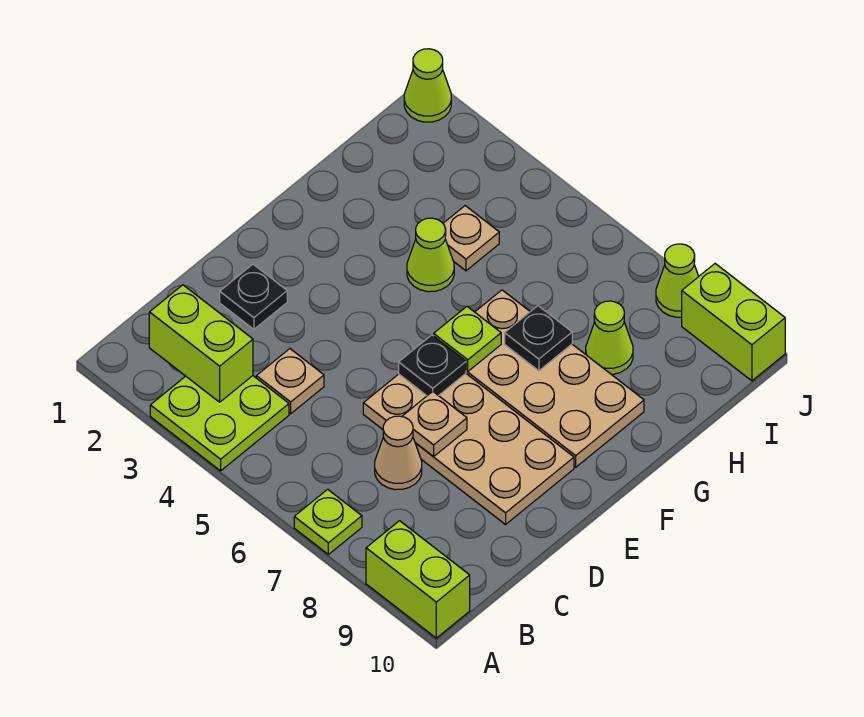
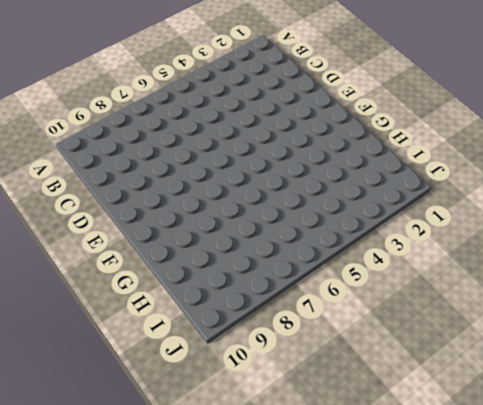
none -> lime plate A3:B4 level 1
none -> lime plate A7 level 1
none -> lime brick A9:A10 level 1

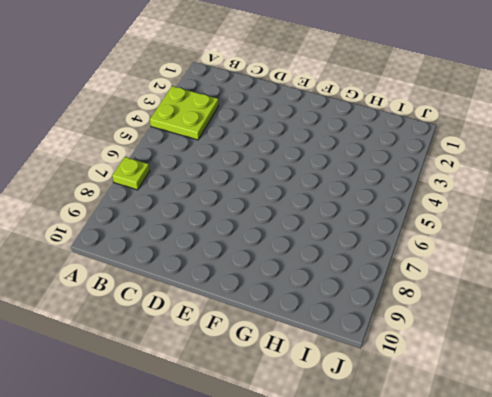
none -> lime brick A9:A10 level 1
none -> tan plate C4 level 1
none -> tan cone C7 level 1

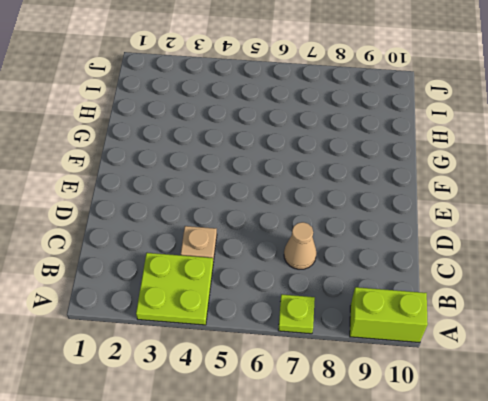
none -> black plate D2 level 1
none -> tan plate D6:E9 level 1
none -> tan plate F6:G9 level 1

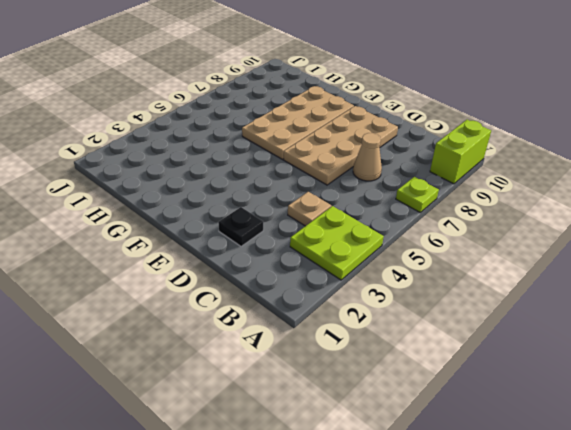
none -> lime cone G4 level 1
none -> tan plate H4 level 1
none -> lime cone H8 level 1

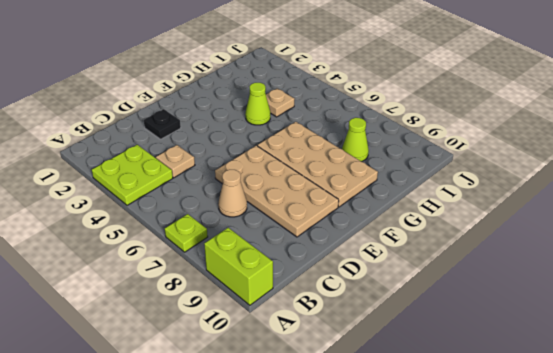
none -> lime cone J1 level 1
none -> lime cone J8 level 1
none -> lime brick J9:J10 level 1

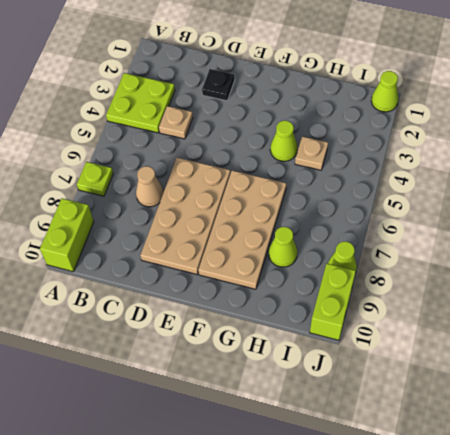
none -> lime brick B2:B3 level 2
none -> tan plate D7 level 2
none -> black plate E6 level 2

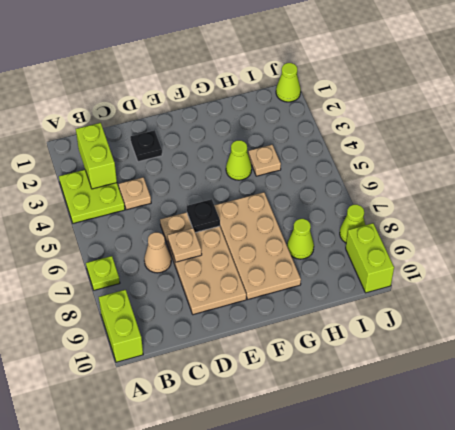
none -> lime plate F6 level 2
none -> black plate G7 level 2

